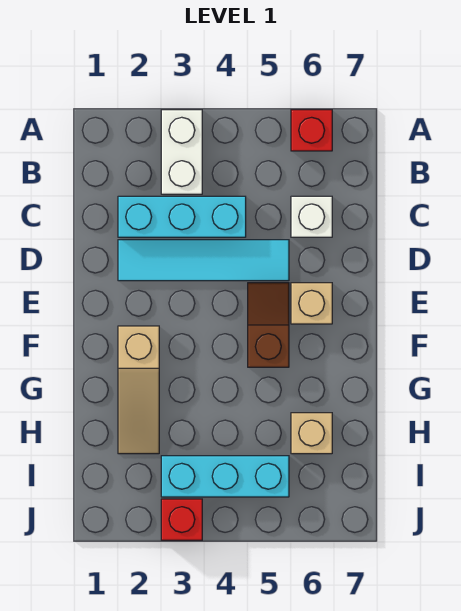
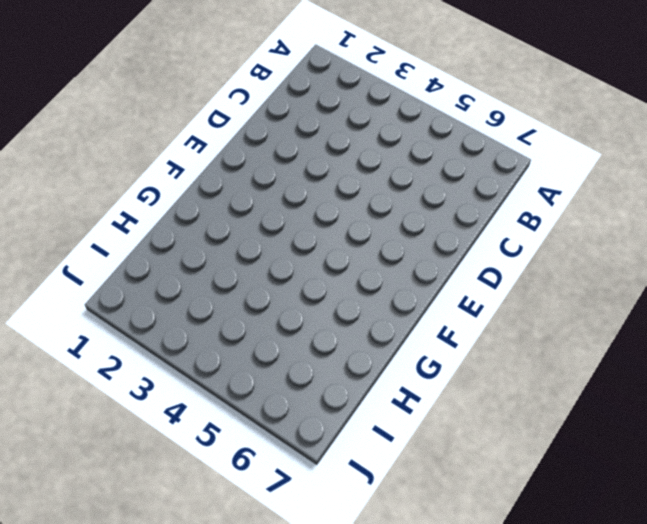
none -> white brick A3:B3 level 1
none -> red brick A6 level 1

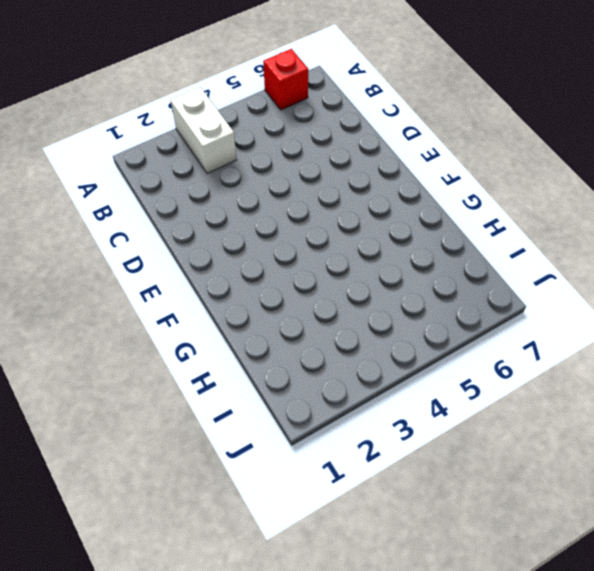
none -> cyan brick C2:C4 level 1
none -> white brick C6 level 1

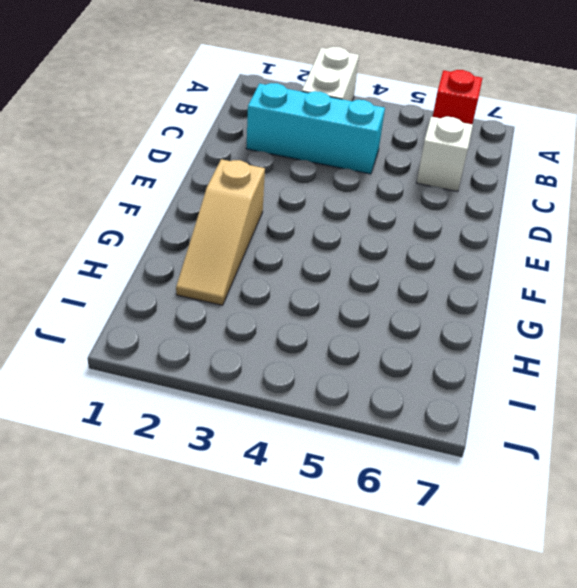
none -> cyan tile D2:D5 level 1
none -> brown slope E5:F5 level 1 top F

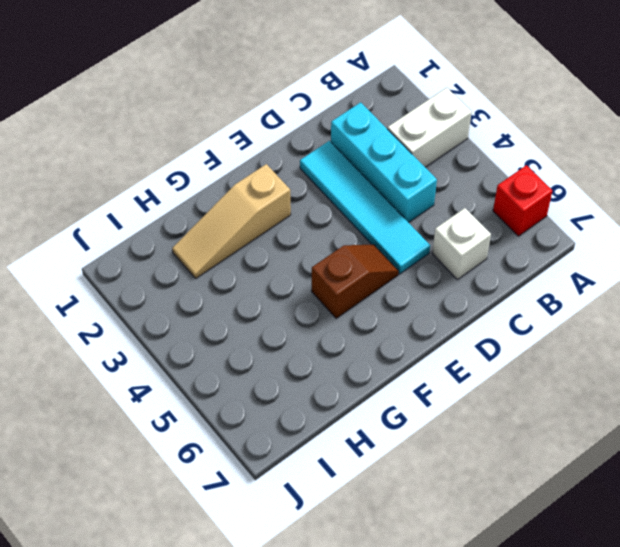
none -> tan brick E6 level 1
none -> tan brick H6 level 1

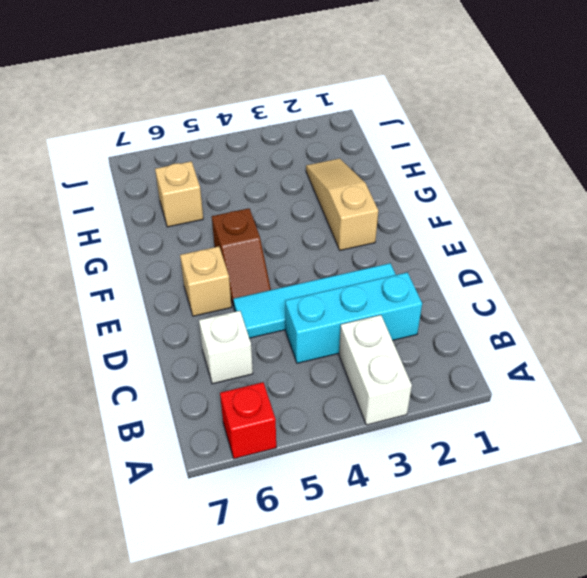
none -> cyan brick I3:I5 level 1
none -> red brick J3 level 1

